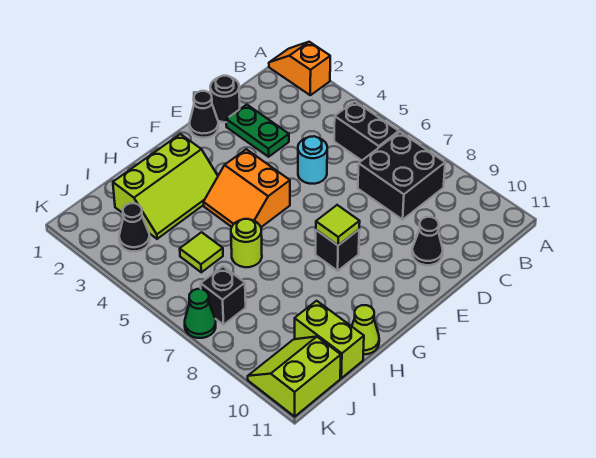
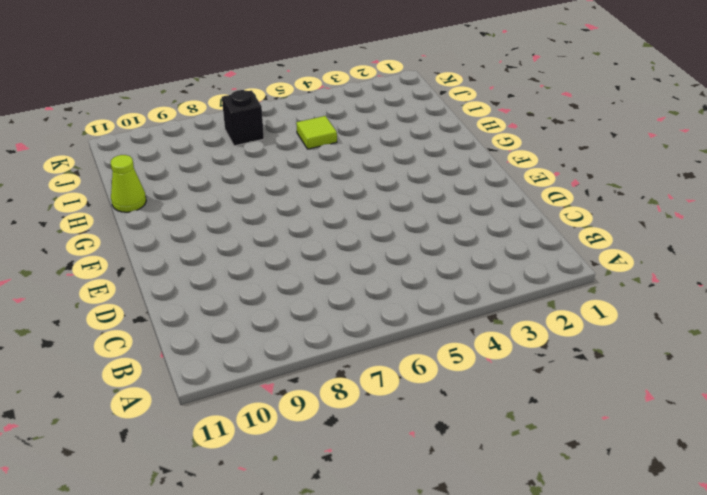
none -> orange slope A1:A2 level 1 top 2
none -> black brick B5:B6 level 1
none -> black brick B7:C8 level 1

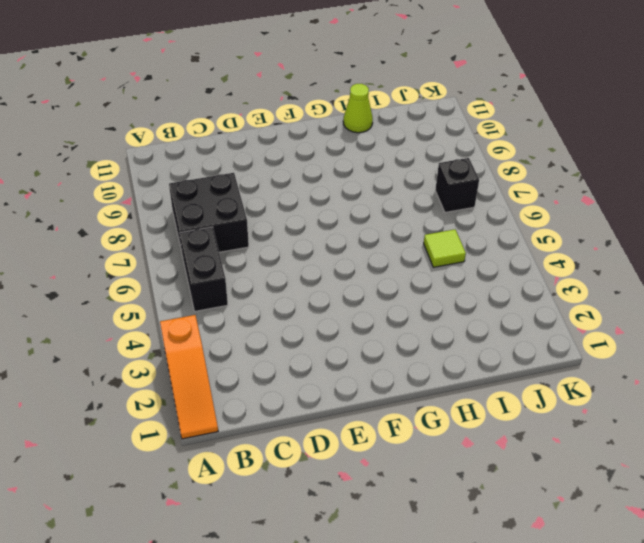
orange slope A1:A3 level 1 top 3 -> orange slope A1:A2 level 1 top 2
none -> black round brick D1 level 1
none -> green plate D2:D3 level 1
none -> cyan round brick D5 level 1

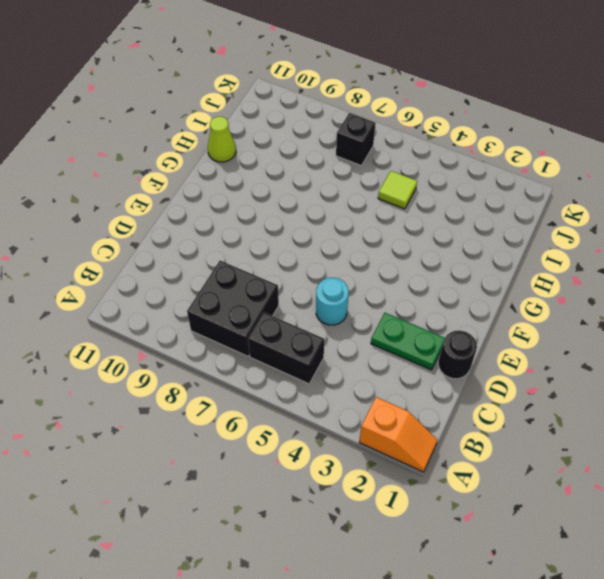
none -> black cone D10 level 1
none -> black cone E1 level 1
none -> orange slope F4:G5 level 1 top F

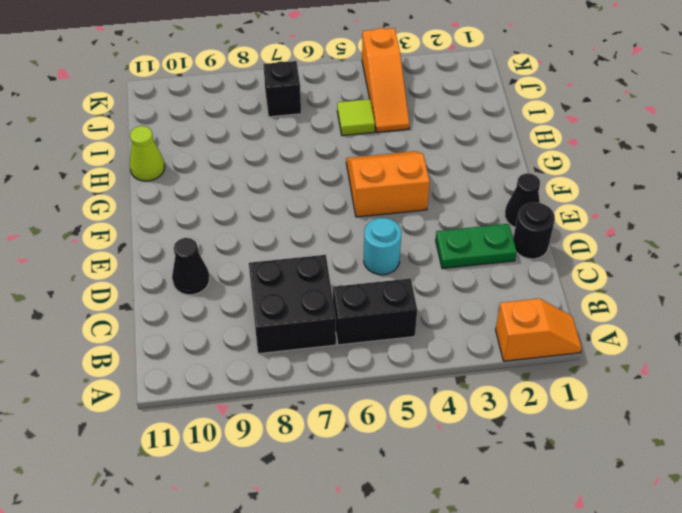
orange slope I4:K4 level 1 top K -> none
none -> black brick F8 level 1
none -> lime slope G2:I3 level 1 top 2
none -> lime round brick H6 level 1

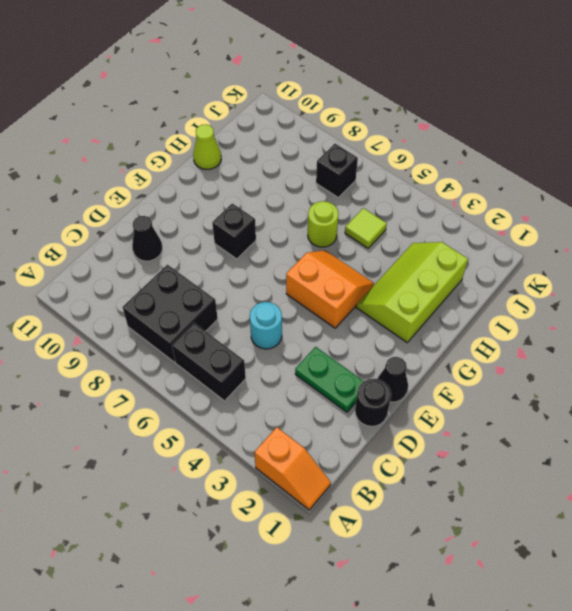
none -> lime brick I10:I11 level 1
none -> black cone J3 level 1
none -> lime slope J10:K11 level 1 top 11

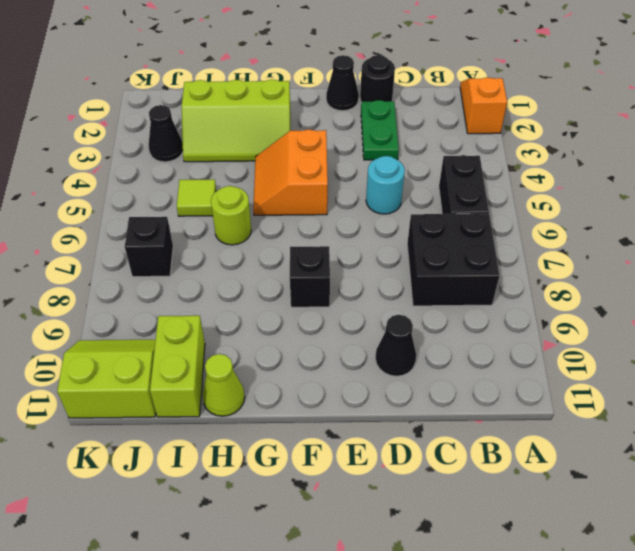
none -> green cone K7 level 1
none -> lime tile F8 level 2

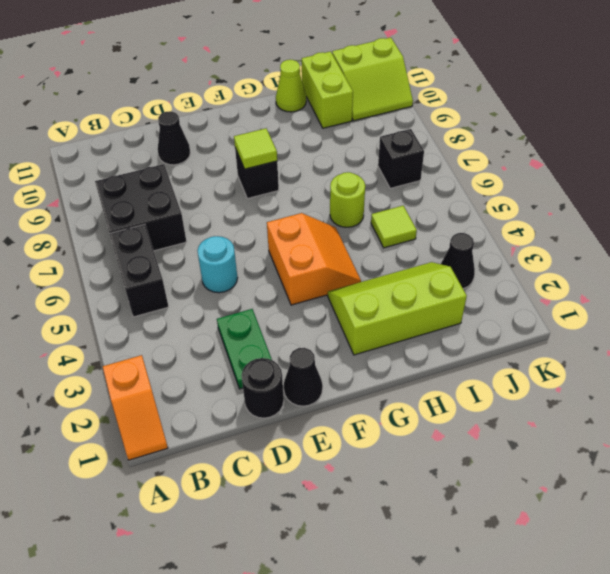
none -> green cone K7 level 1

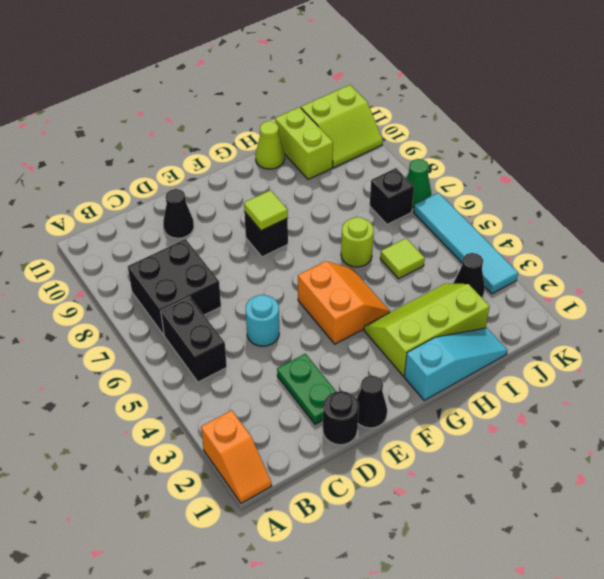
cyan slope G1:I1 level 1 top G -> none
cyan tile K3:K6 level 1 -> none

